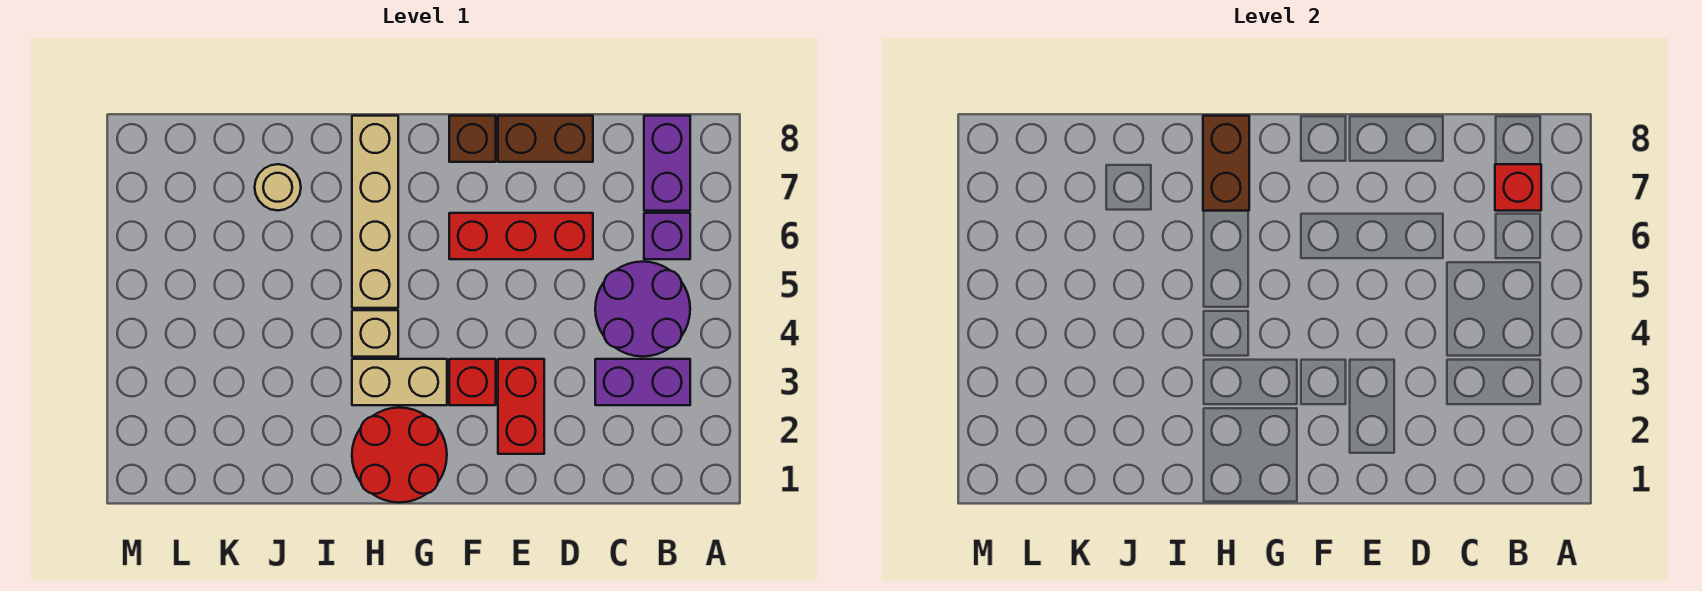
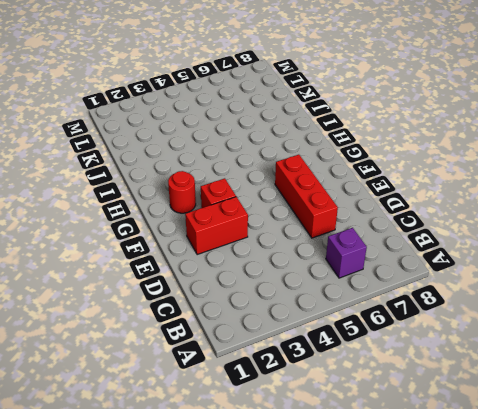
red round brick G2 level 1 -> red round brick G1:H2 level 1
none -> purple brick B3:C3 level 1
none -> purple round brick B4:C5 level 1
none -> purple brick B7:B8 level 1

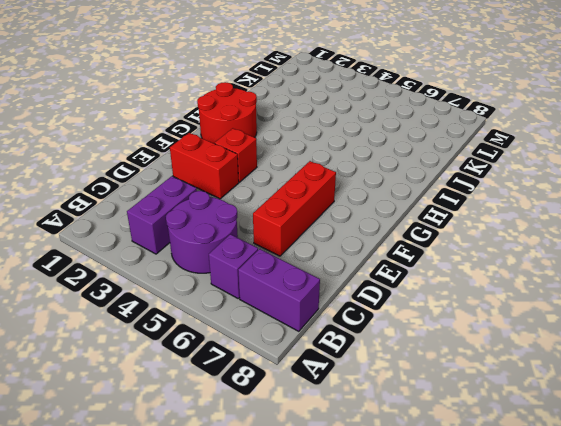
none -> brown brick D8:E8 level 1
none -> brown brick F8 level 1
none -> tan brick G3:H3 level 1

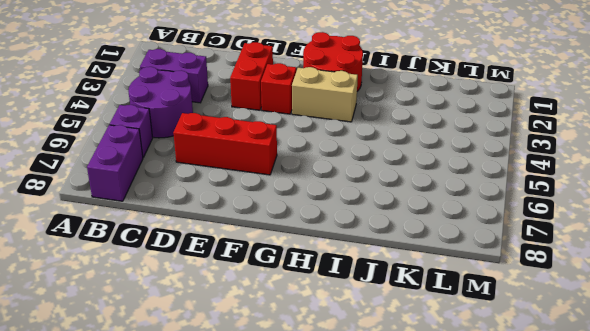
none -> brown brick D8:E8 level 1
none -> brown brick F8 level 1
none -> tan brick H4 level 1

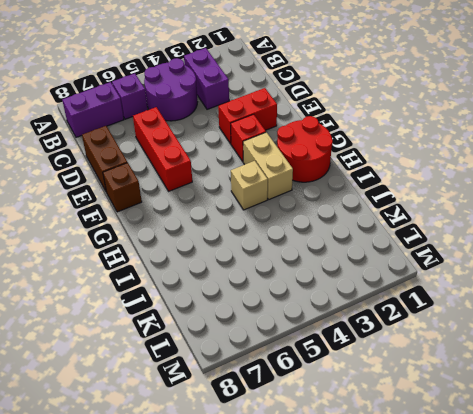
none -> tan brick H5:H8 level 1
none -> tan round brick J7 level 1
none -> red brick B7 level 2

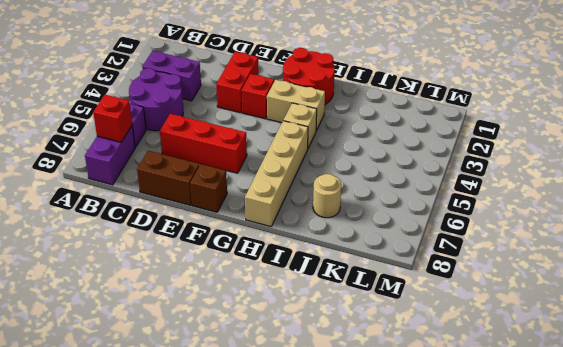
none -> brown brick H7:H8 level 2

